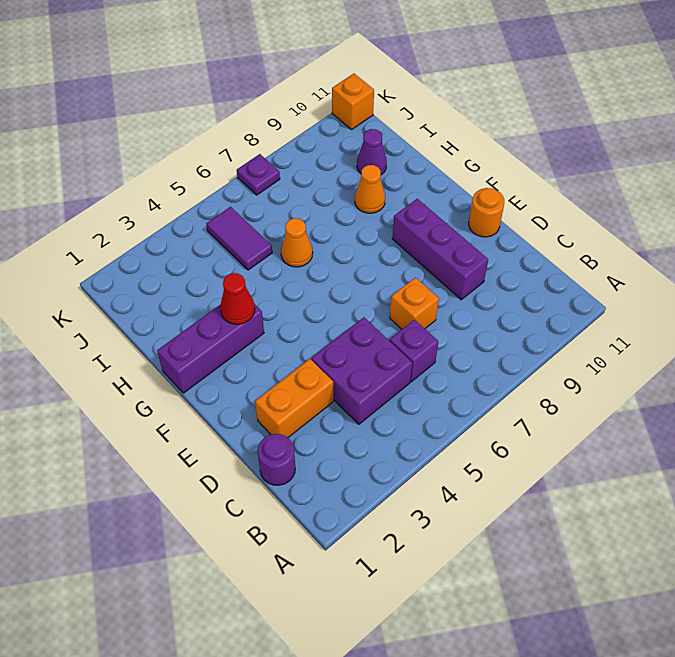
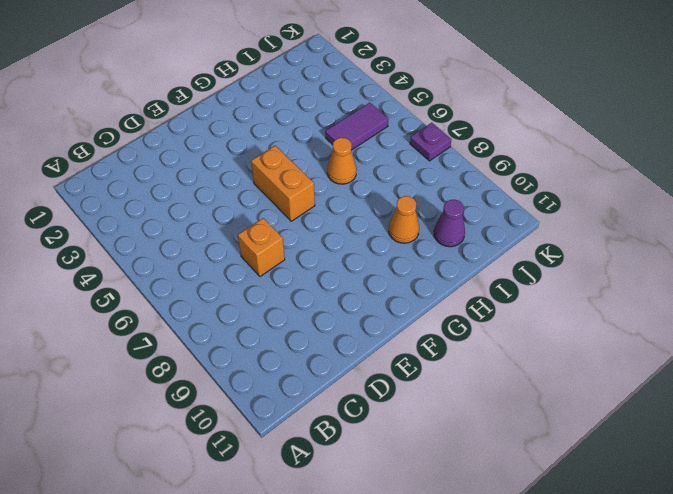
orange brick F5:F6 level 1 -> orange brick D2:D3 level 1
none -> purple round brick C1 level 1
none -> purple brick C4:D5 level 1
none -> purple brick C6 level 1

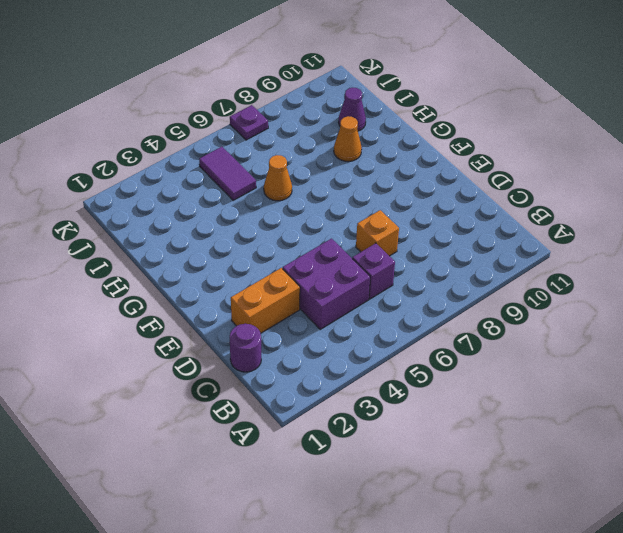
none -> purple brick D9:F9 level 1
none -> orange round brick E11 level 1
none -> purple brick G1:G3 level 1

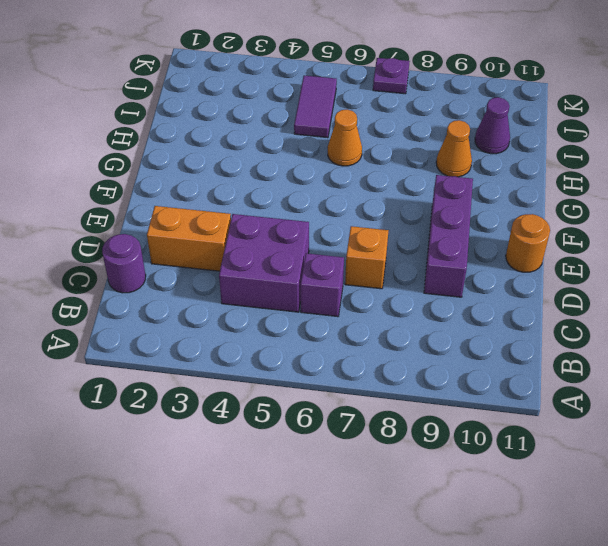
none -> purple brick G1:G3 level 1
none -> orange brick K11 level 1
none -> red cone G3 level 2

